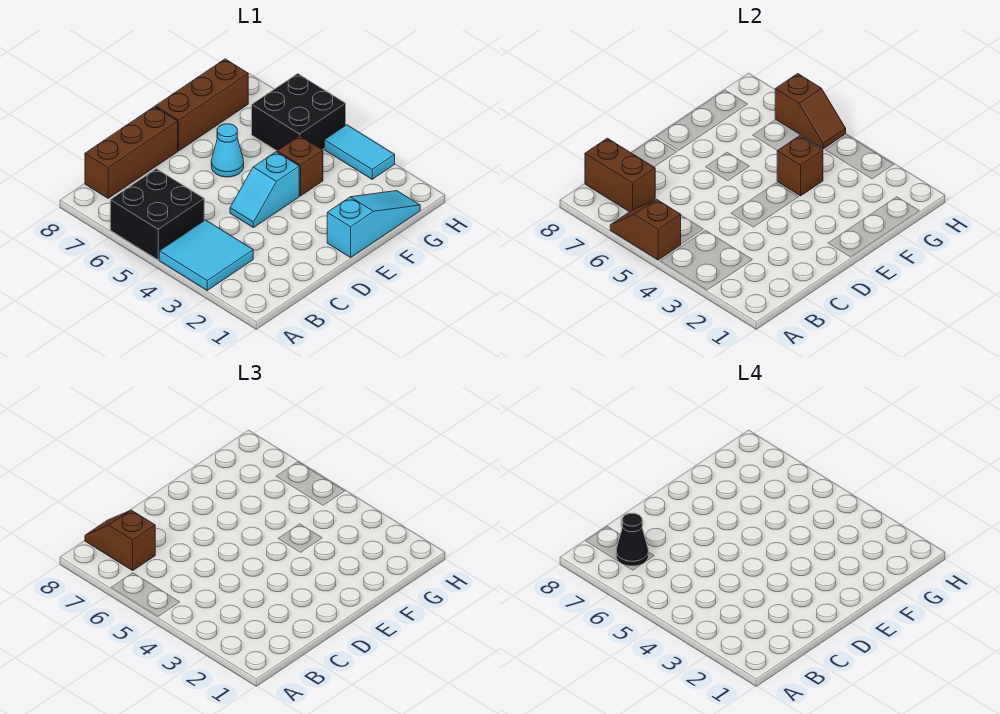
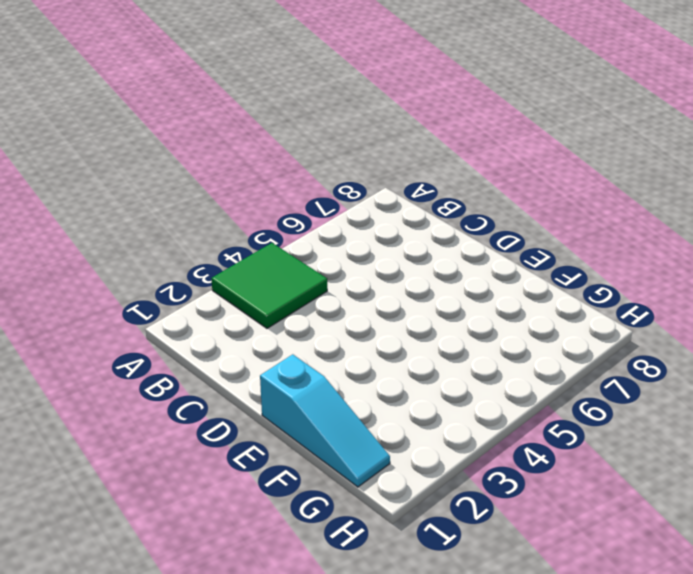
green tile A3:B4 level 1 -> cyan tile A3:B4 level 1
none -> black brick A5:B6 level 1
none -> brown brick B8:D8 level 1
none -> cyan slope D4:E4 level 1 top E

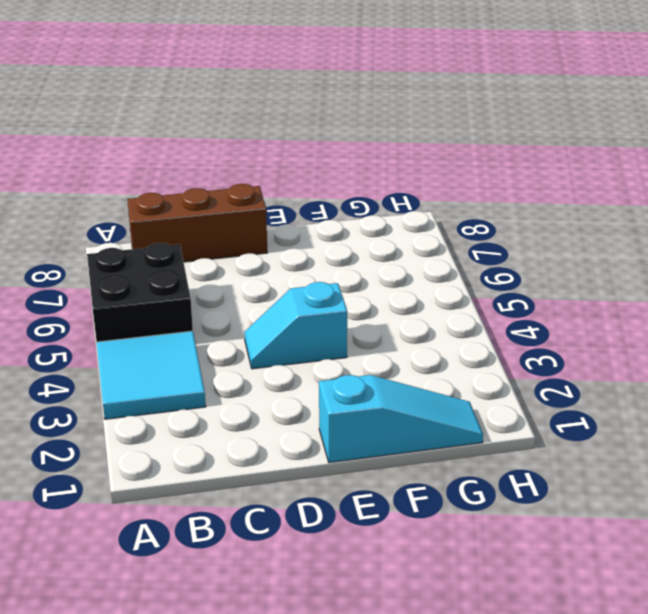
none -> cyan cone E6 level 1
none -> brown brick E8:G8 level 1
none -> brown brick F4 level 1

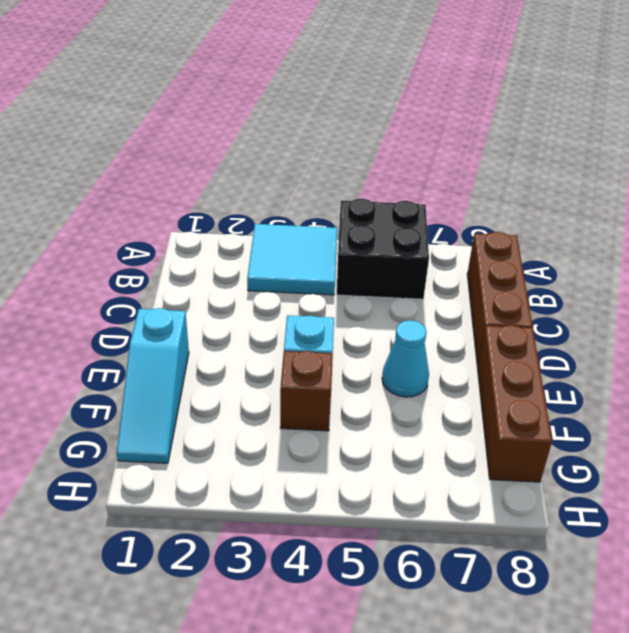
none -> black brick G5:H6 level 1
none -> cyan tile H3:H4 level 1
none -> brown slope A5:A6 level 2 top 5

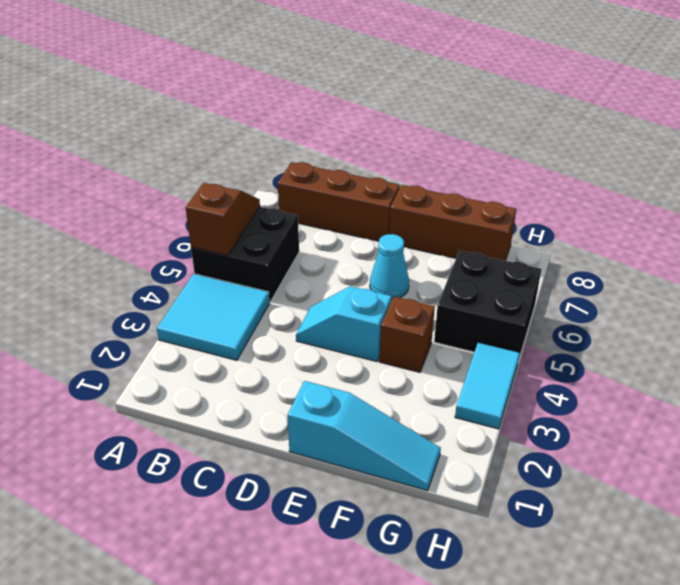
none -> brown brick B7:B8 level 2
none -> brown brick F4 level 2
none -> brown slope H5:H6 level 2 top 6

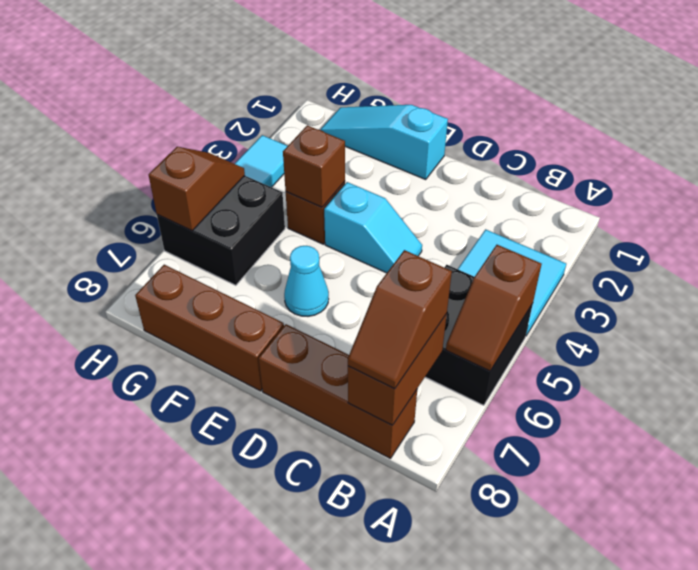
none -> black cone B7 level 4

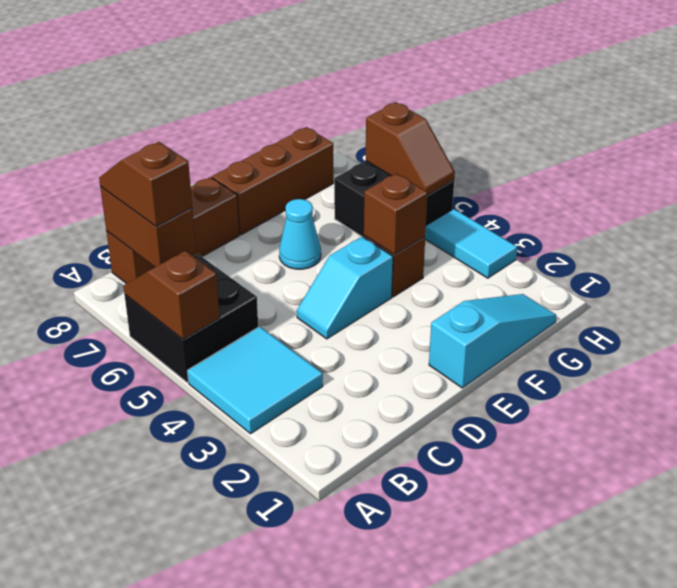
none -> black cone B7 level 4

